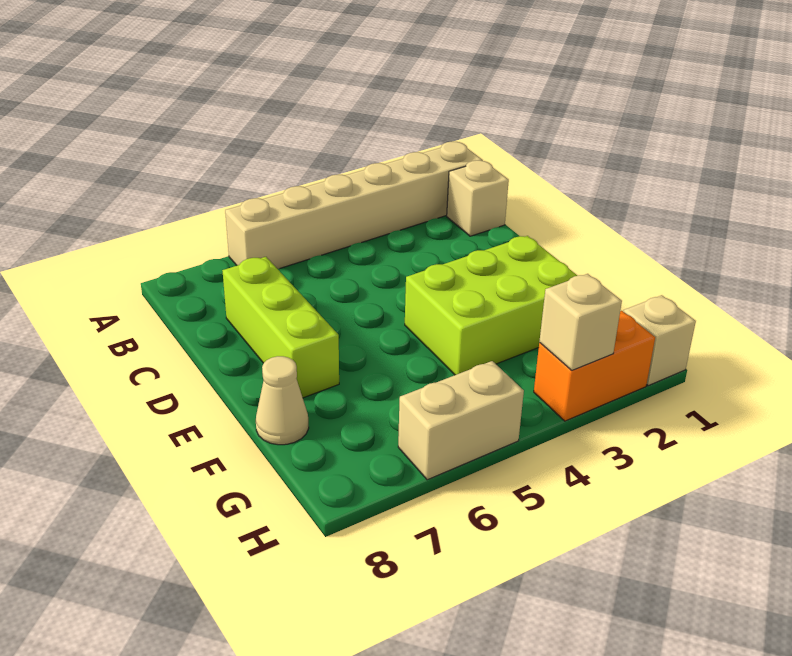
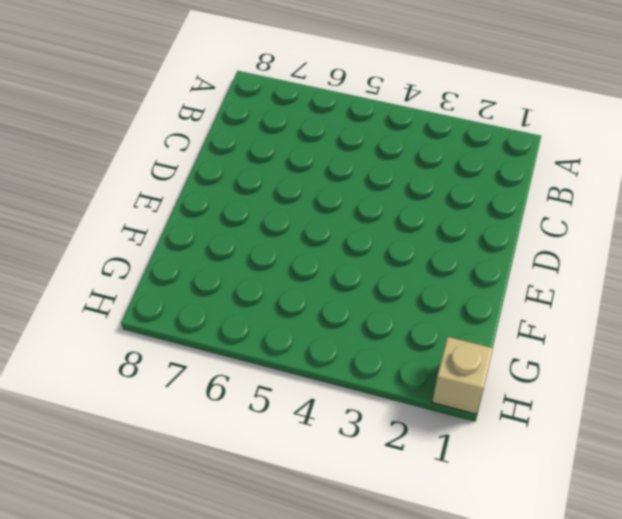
none -> tan brick A1:A6 level 1
none -> tan brick B1 level 1

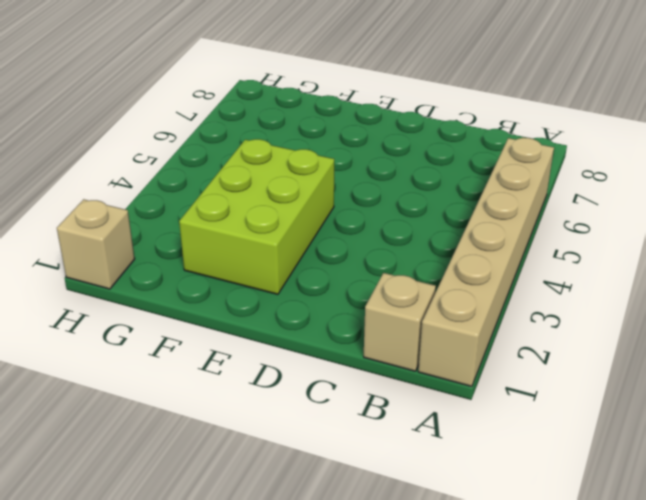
none -> lime brick C7:E7 level 1
none -> tan cone F8 level 1

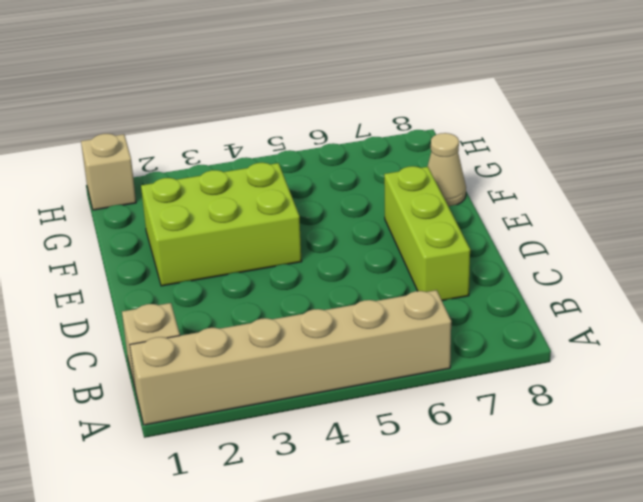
none -> orange brick H2:H3 level 1
none -> tan brick H5:H6 level 1

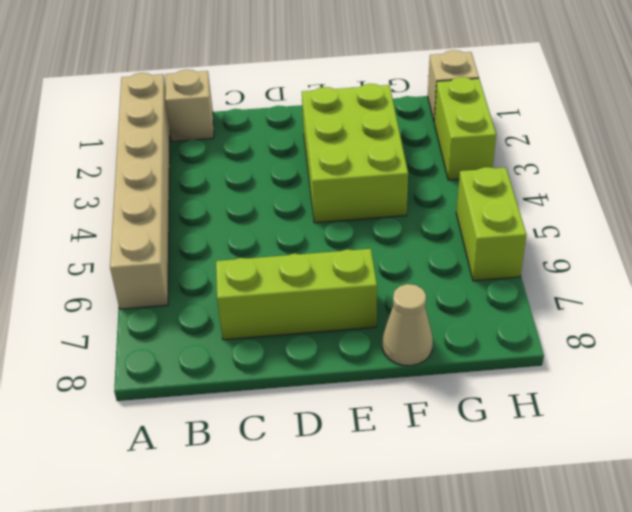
lime brick H2:H3 level 1 -> orange brick H2:H3 level 1
lime brick H5:H6 level 1 -> tan brick H5:H6 level 1
none -> tan brick H3 level 2

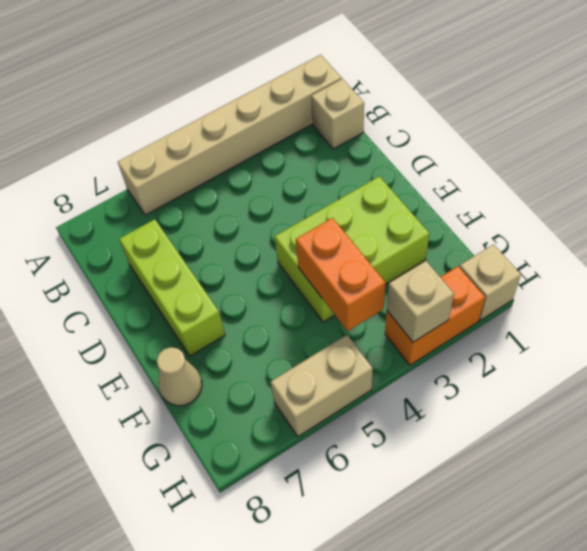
orange brick F4:G4 level 2 -> none

